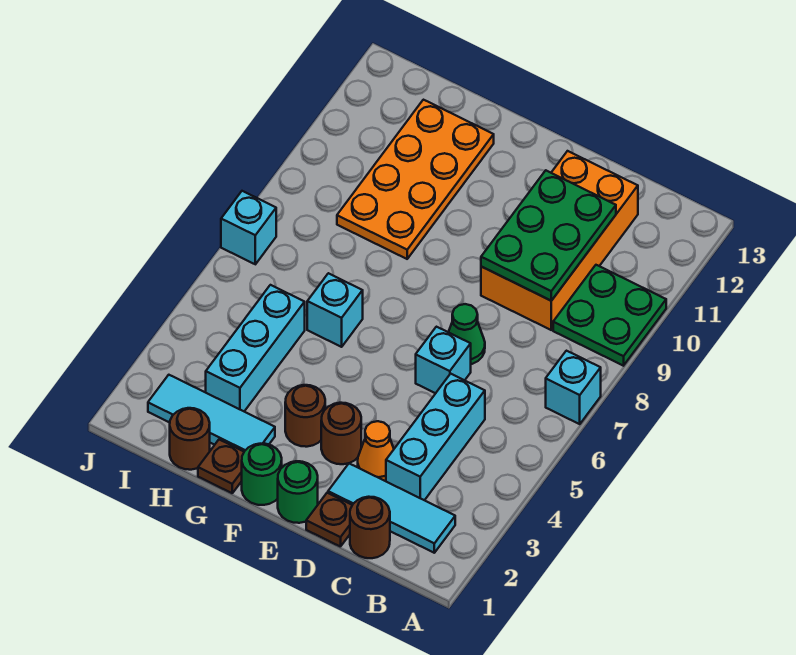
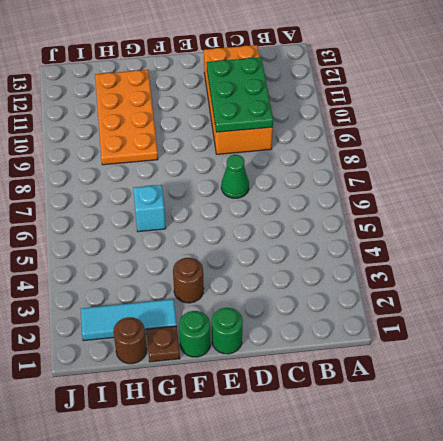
none -> cyan brick A7 level 1
none -> green plate A9:B10 level 1
none -> cyan tile B2:D2 level 1

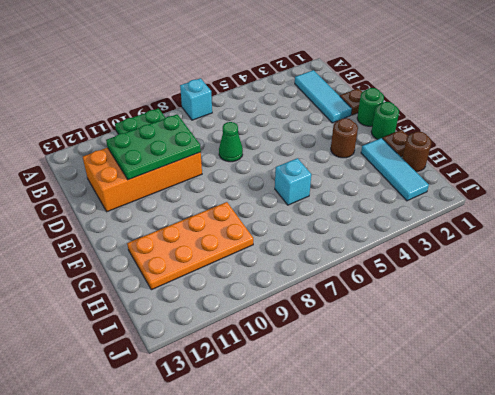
none -> brown round brick C1 level 1
none -> cyan brick C3:C5 level 1
none -> orange cone D3 level 1

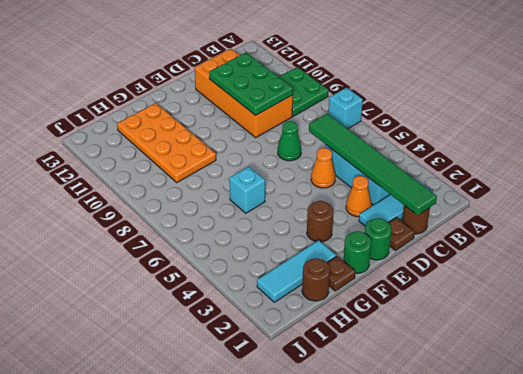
green tile C1:C6 level 2 -> none
orange cone D5 level 1 -> none
none -> cyan brick D6 level 1
none -> brown round brick E3 level 1
none -> cyan brick H3:H5 level 1

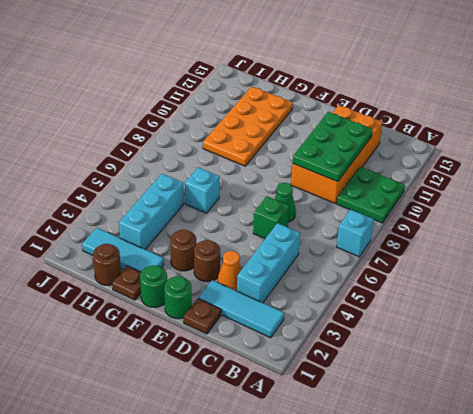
green brick D6 level 1 -> cyan brick D6 level 1
none -> brown round brick C1 level 1
none -> cyan brick J7 level 1

